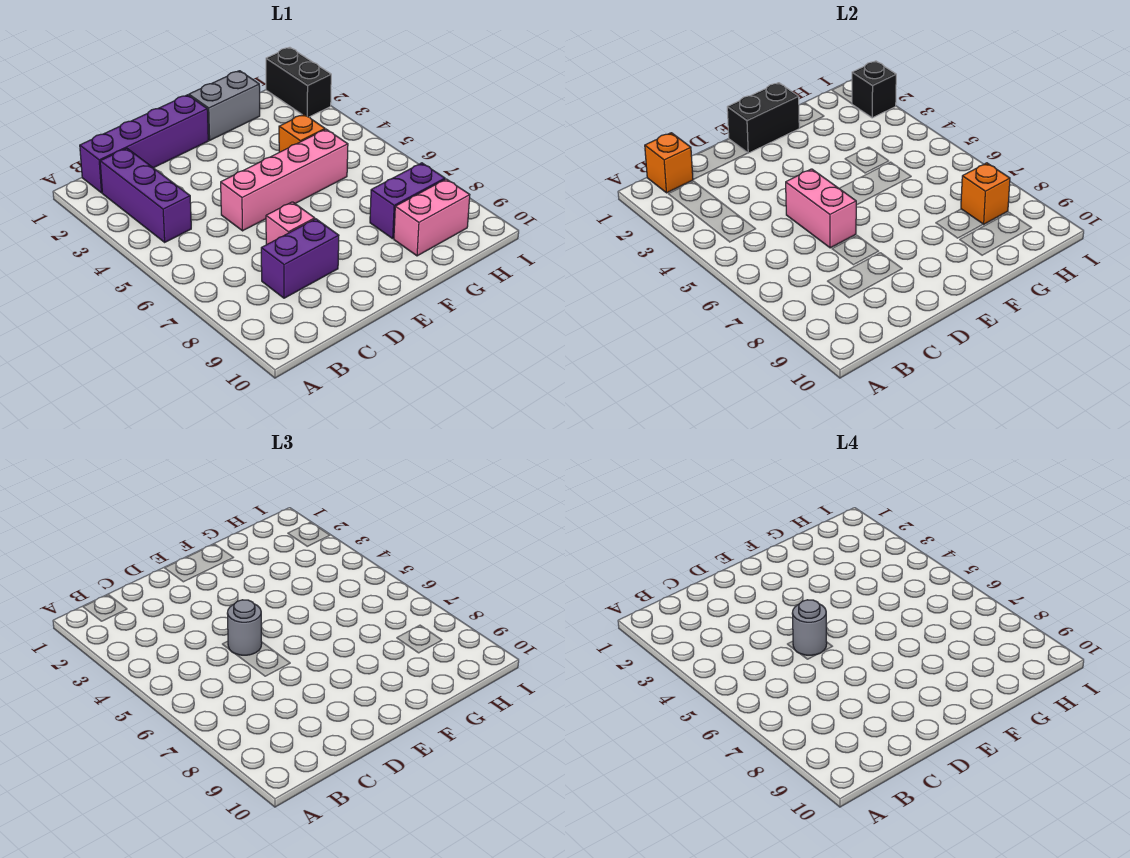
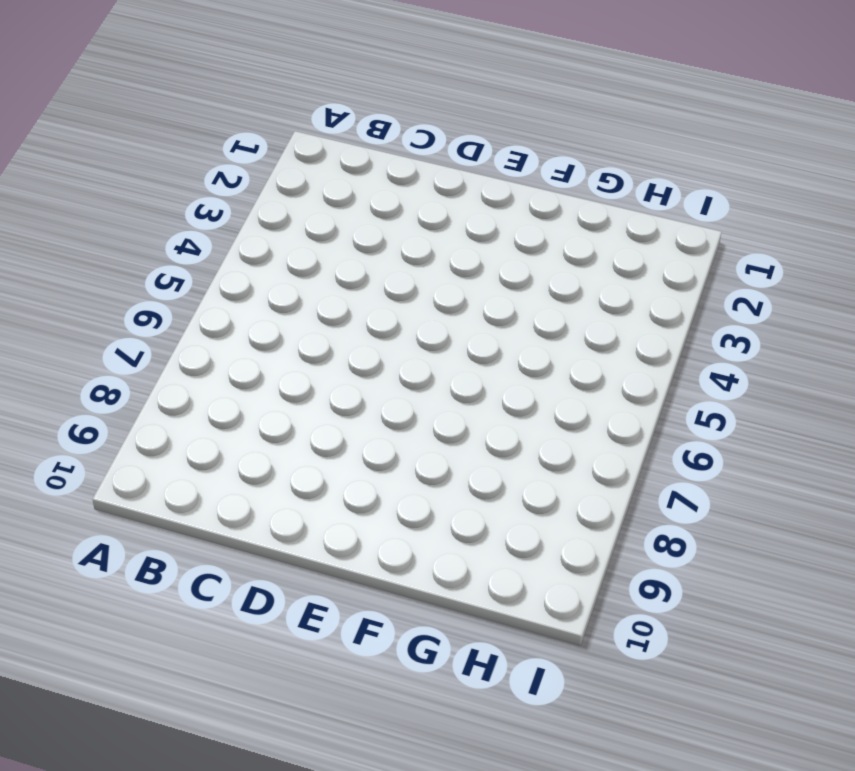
none -> purple brick B1:E1 level 1
none -> purple brick B2:B4 level 1
none -> purple brick C8:D8 level 1

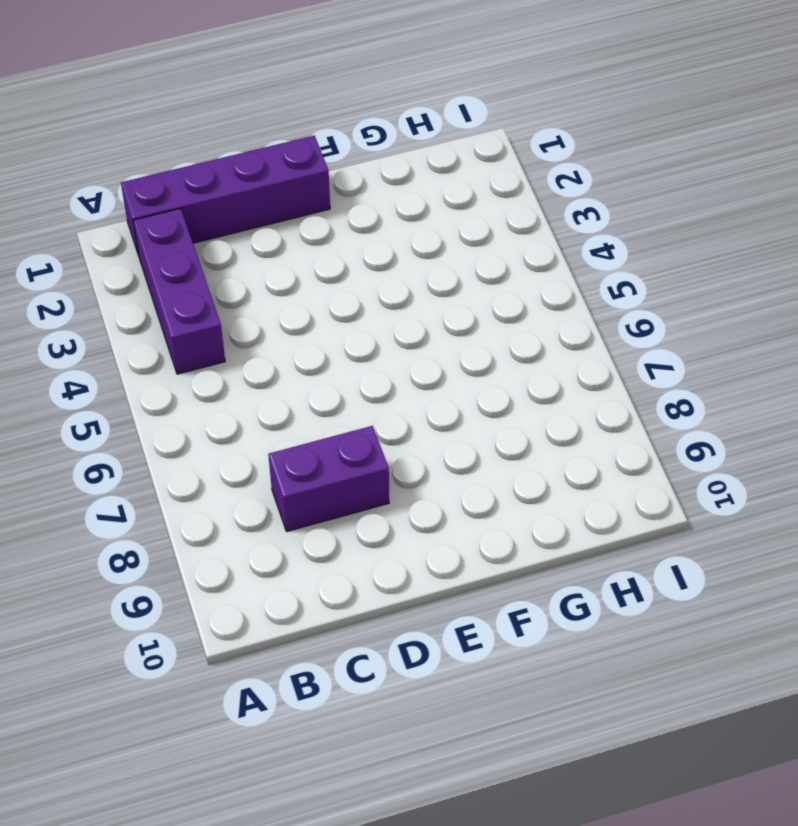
none -> pink brick D5:G5 level 1
none -> pink brick D7 level 1
none -> grey brick F1:G1 level 1

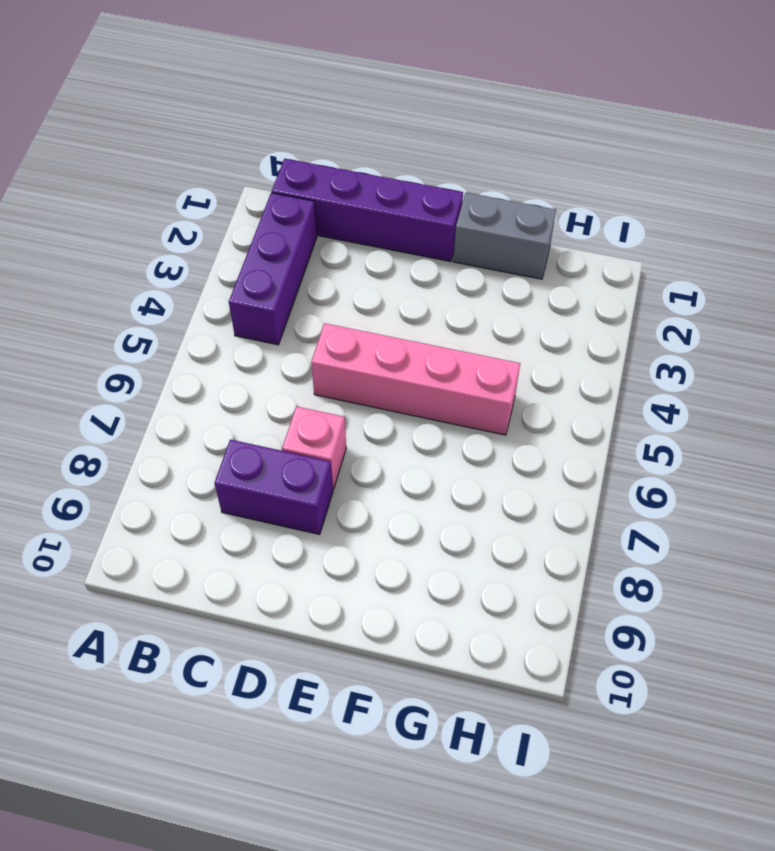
none -> orange brick G4 level 1
none -> purple brick G8:H8 level 1
none -> pink brick G9:H9 level 1

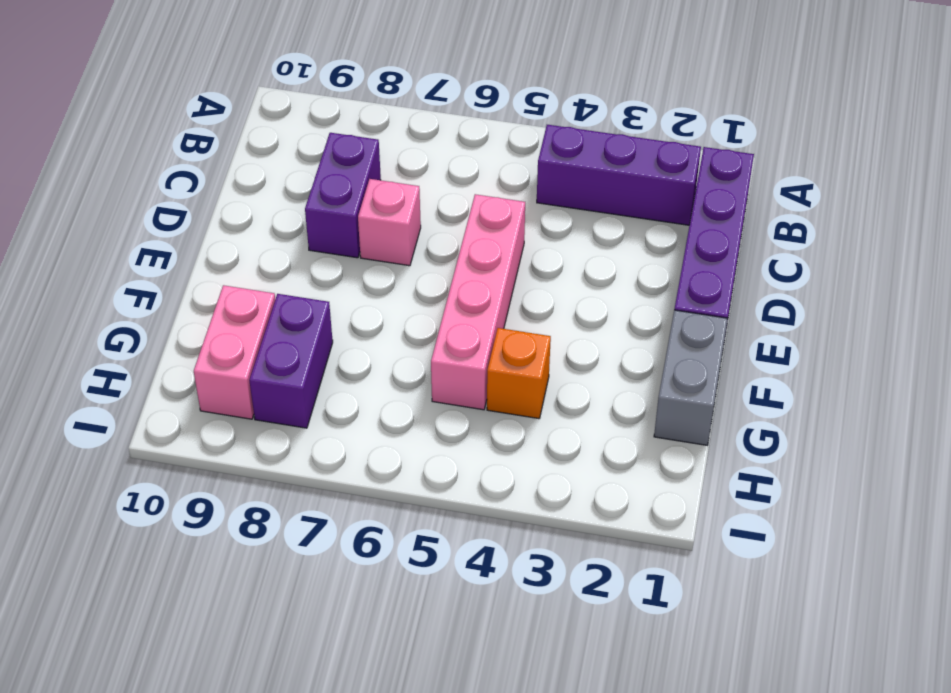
none -> black brick I1:I2 level 1
none -> orange brick B1 level 2
none -> pink brick D5:D6 level 2

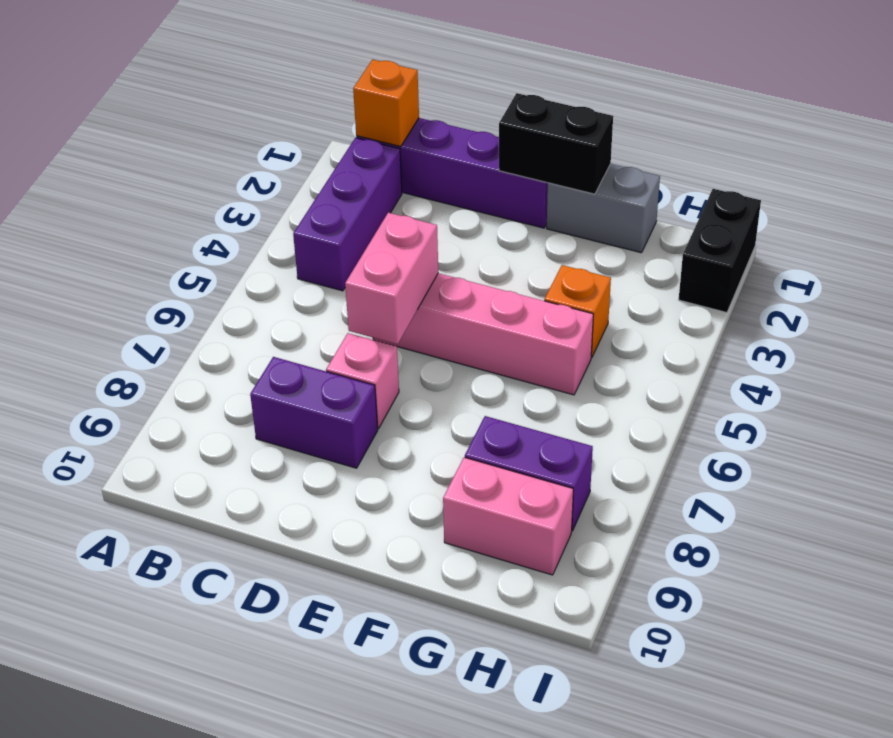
none -> orange brick H8 level 2
none -> black brick I2 level 2
none -> grey round brick D5 level 3

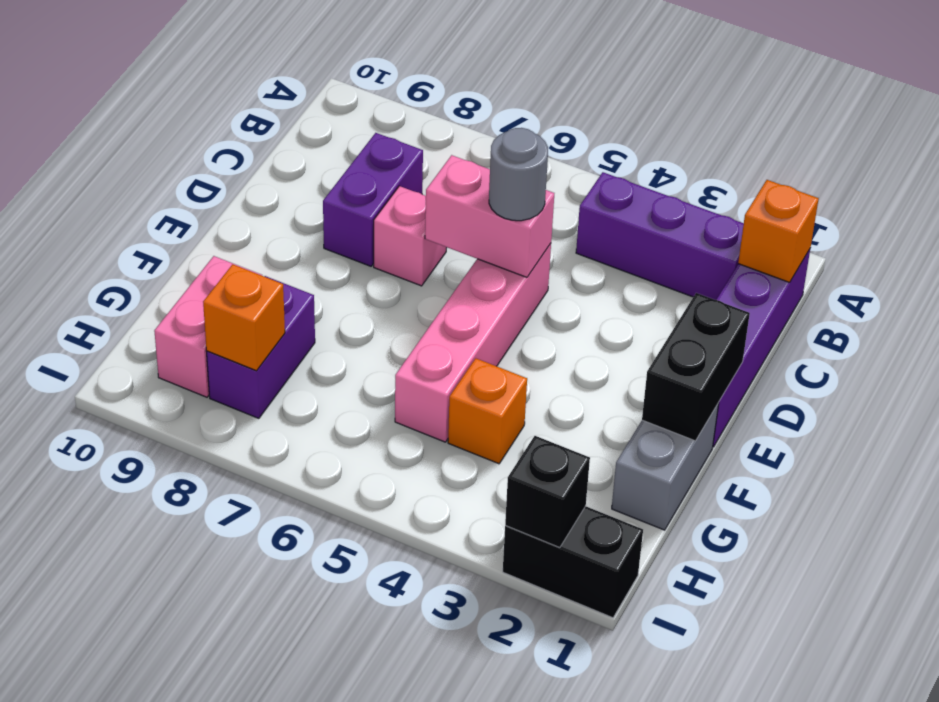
none -> grey round brick D5 level 4

